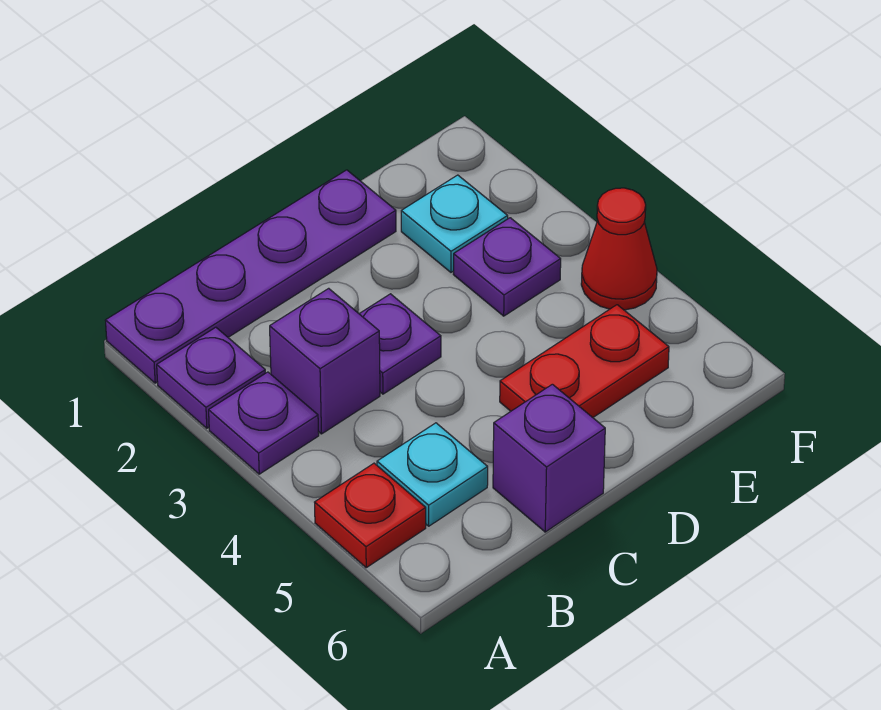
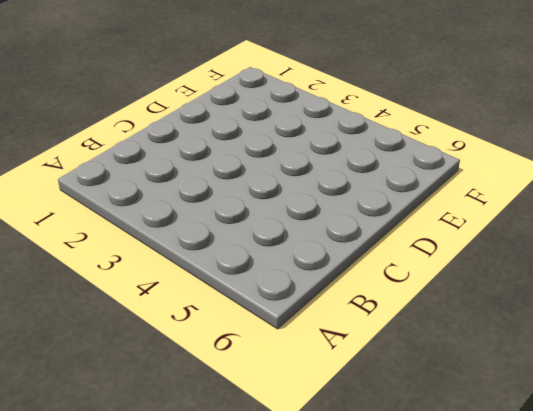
none -> purple plate A1:D1 level 1
none -> purple plate A2 level 1
none -> purple plate A3 level 1

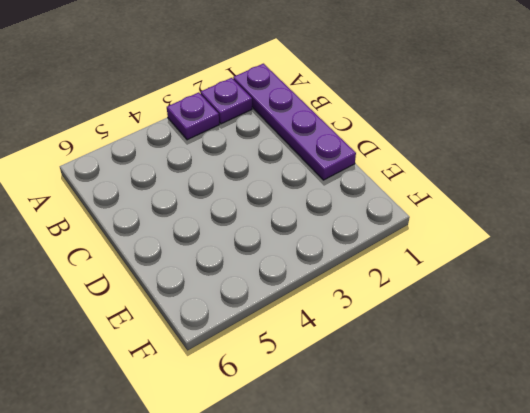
none -> red plate A5 level 1
none -> purple brick B3 level 1
none -> cyan plate B5 level 1

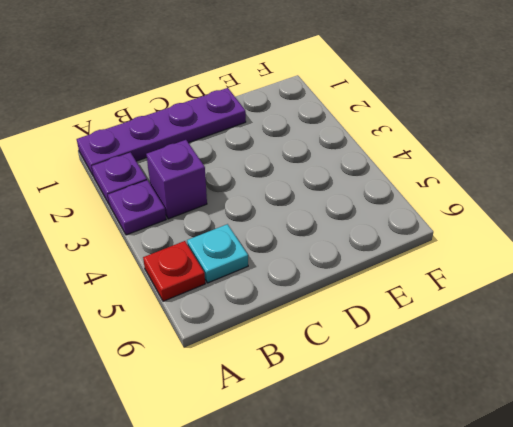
none -> purple plate C3 level 1
none -> purple brick C6 level 1
none -> red plate D5:E5 level 1

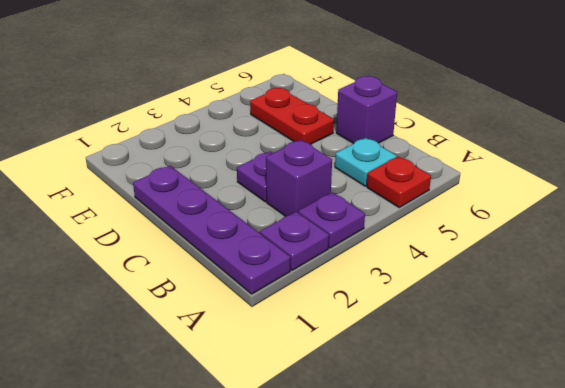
none -> cyan plate E2 level 1
none -> purple plate E3 level 1
none -> red cone F4 level 1

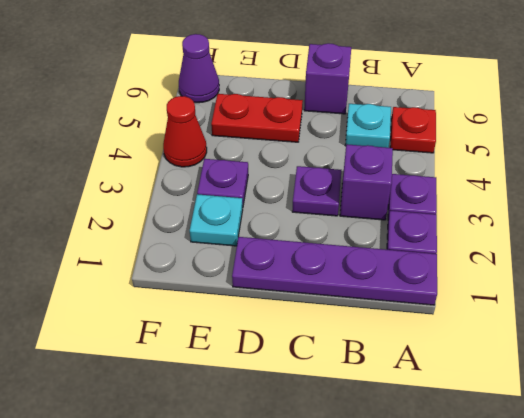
purple cone F6 level 1 -> none

